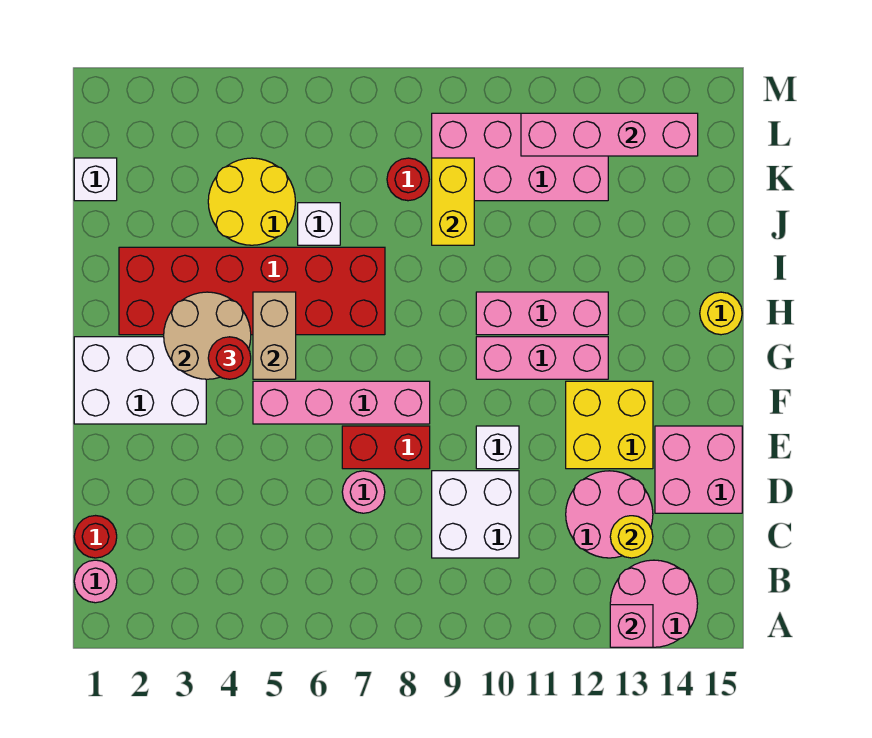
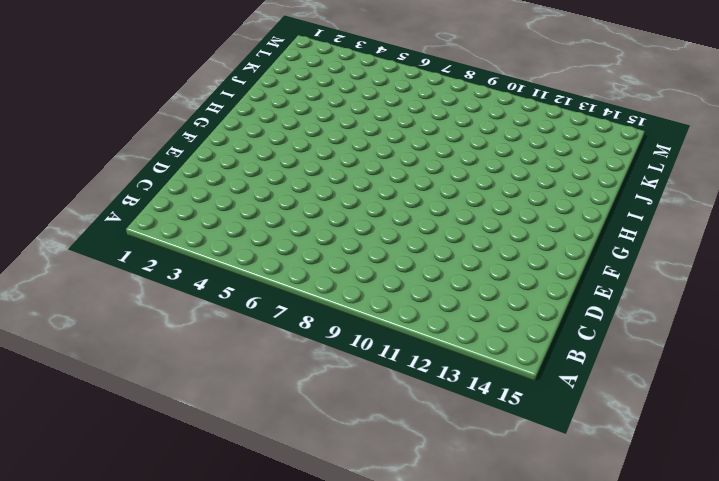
none -> pink round brick A13:B14 level 1
none -> pink round brick B1 level 1
none -> red round brick C1 level 1

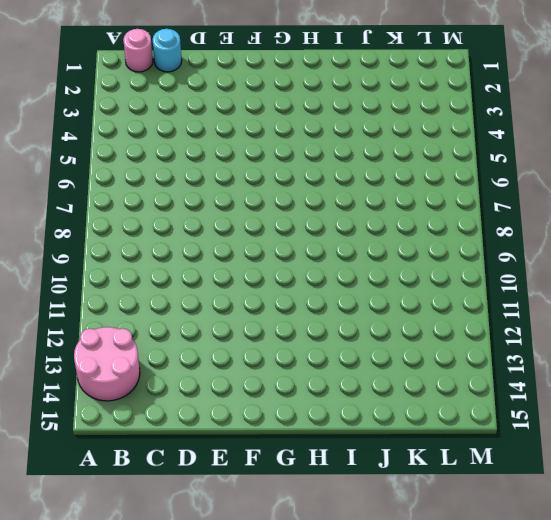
cyan round brick C1 level 1 -> red round brick C1 level 1
none -> white brick C9:D10 level 1
none -> pink round brick C12:D13 level 1
none -> pink round brick D7 level 1

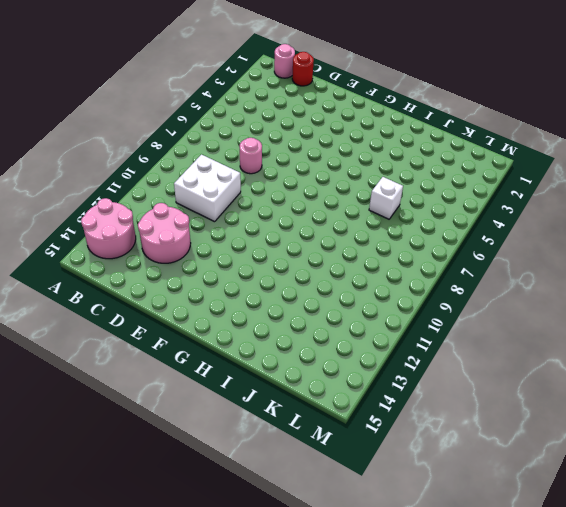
none -> pink brick D14:E15 level 1
none -> red brick E7:E8 level 1
none -> white brick E10 level 1

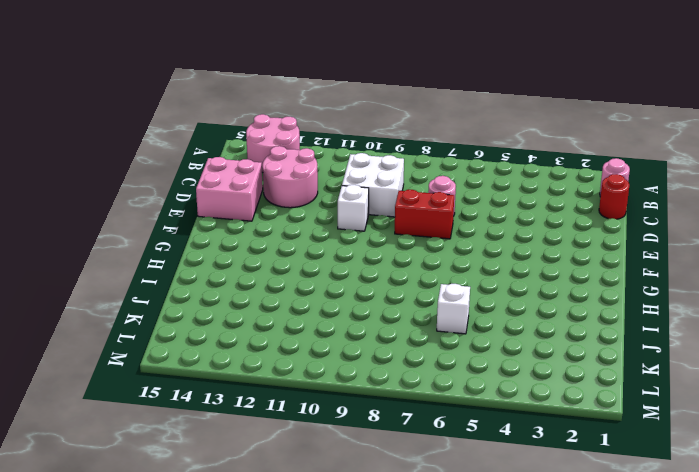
none -> yellow brick E12:F13 level 1
none -> white brick F1:G3 level 1
none -> pink brick F5:F8 level 1

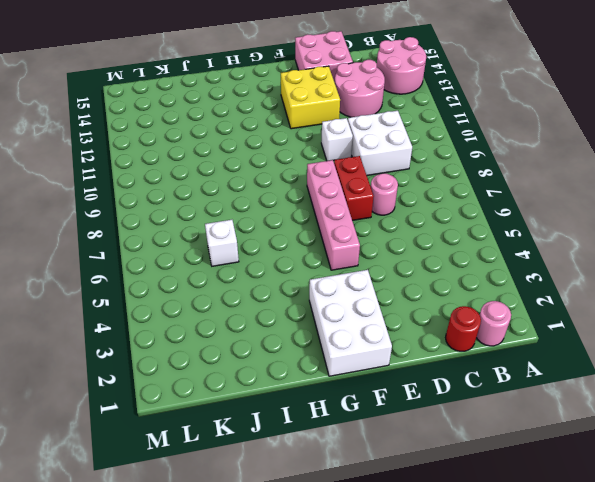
none -> pink brick G10:G12 level 1
none -> red brick H2:I7 level 1
none -> pink brick H10:H12 level 1

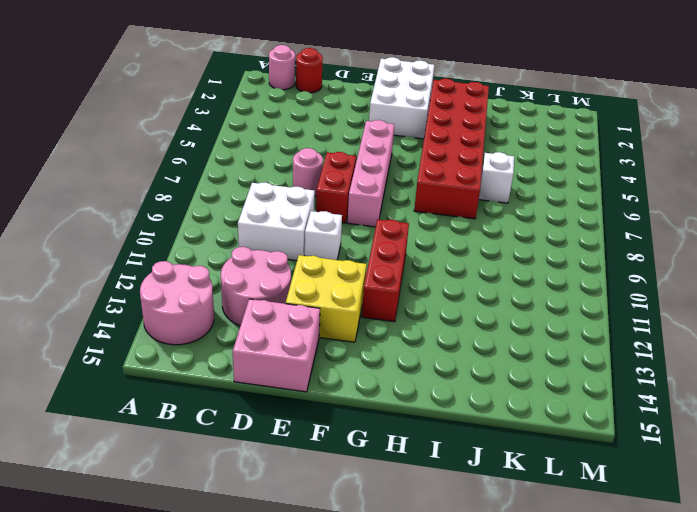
red brick G10:G12 level 1 -> pink brick G10:G12 level 1
none -> pink brick H10:H12 level 1
none -> yellow round brick H15 level 1
none -> yellow round brick J4:K5 level 1

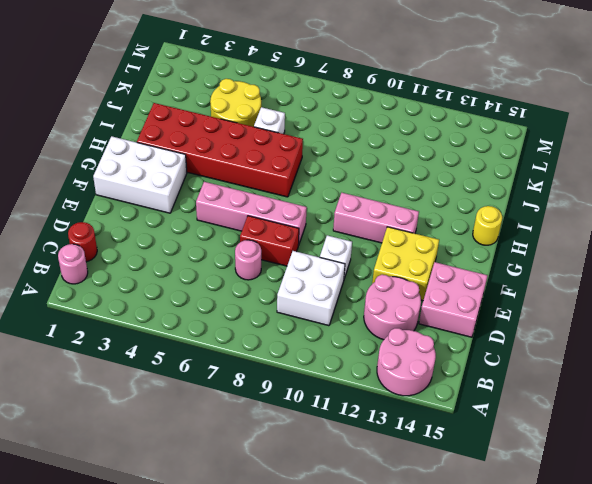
none -> pink brick H10:H12 level 1
none -> white brick K1 level 1
none -> red round brick K8 level 1

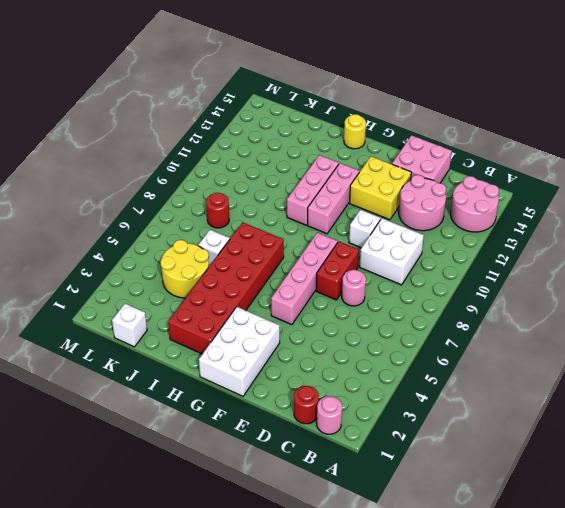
none -> pink brick K9:L12 level 1
none -> pink brick A13 level 2
none -> yellow round brick C13 level 2

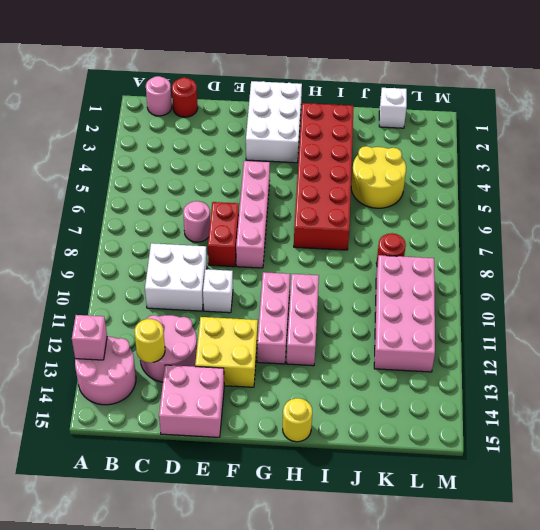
none -> white brick J6 level 1
none -> tan round brick G3:H4 level 2
none -> tan brick G5:H5 level 2

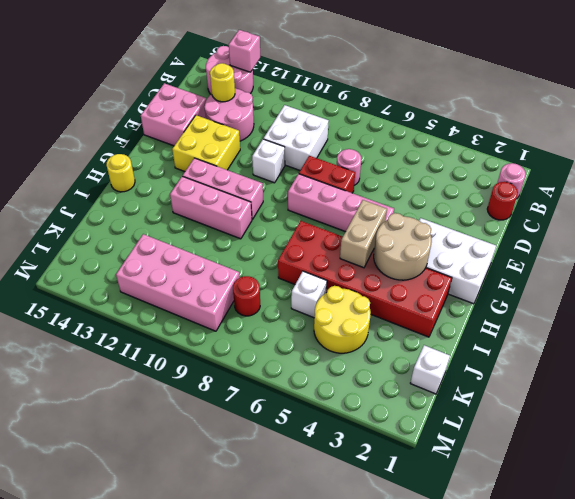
none -> yellow brick J9:K9 level 2
none -> pink brick L11:L14 level 2
none -> red round brick G4 level 3

